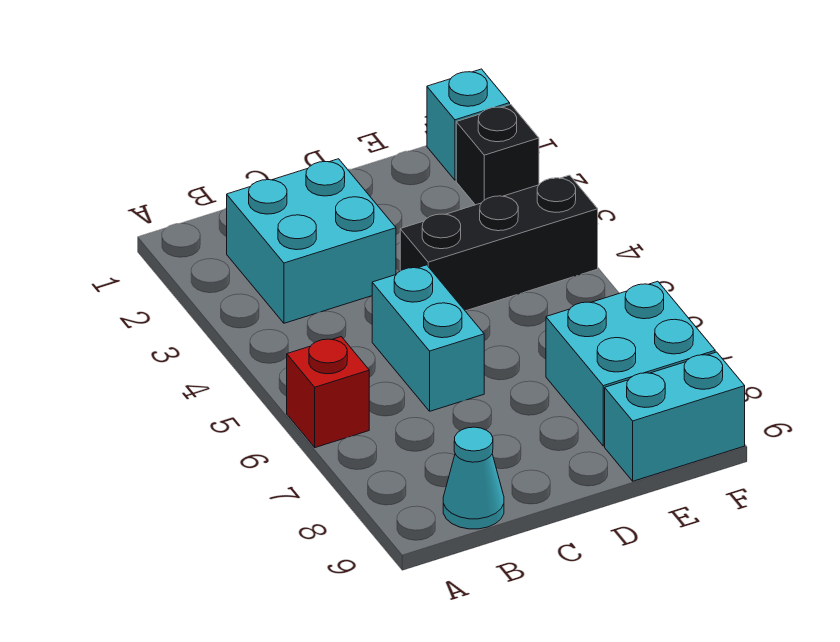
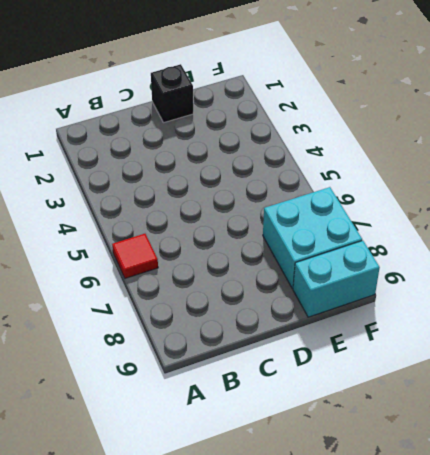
red tile A6 level 1 -> red brick A6 level 1
black brick D1 level 1 -> black brick F2 level 1
none -> cyan brick B2:C3 level 1
none -> cyan cone B9 level 1

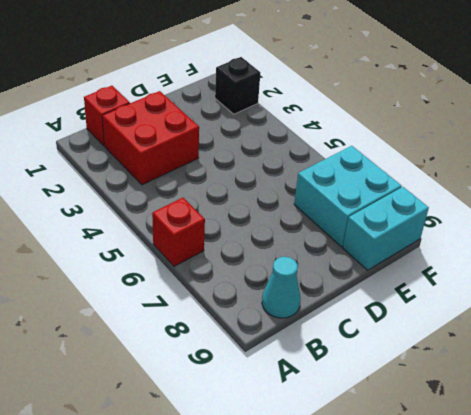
red brick B1 level 1 -> none
red brick B2:C3 level 1 -> cyan brick B2:C3 level 1
none -> cyan brick C5:C6 level 1
none -> black brick D4:F4 level 1

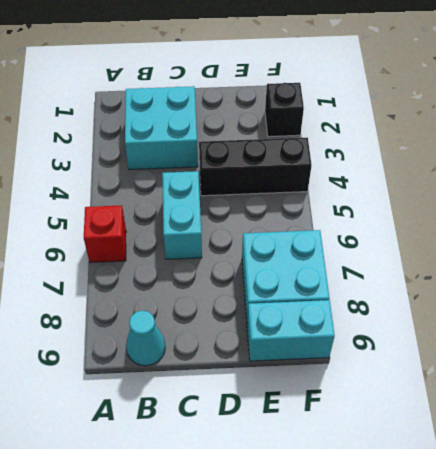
none -> cyan brick F1 level 1

